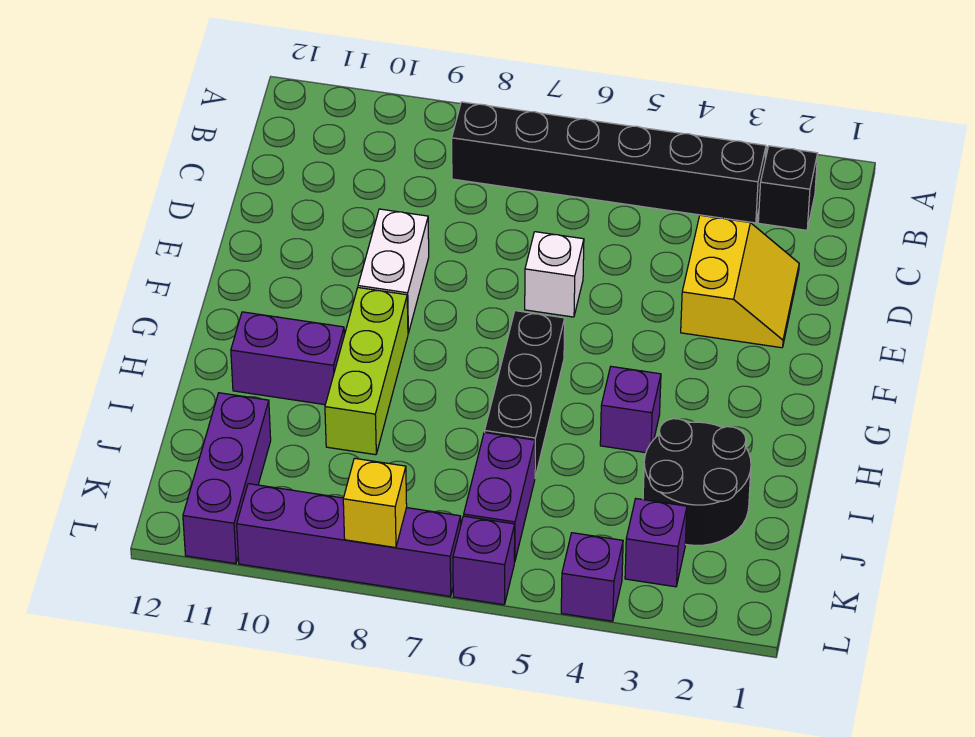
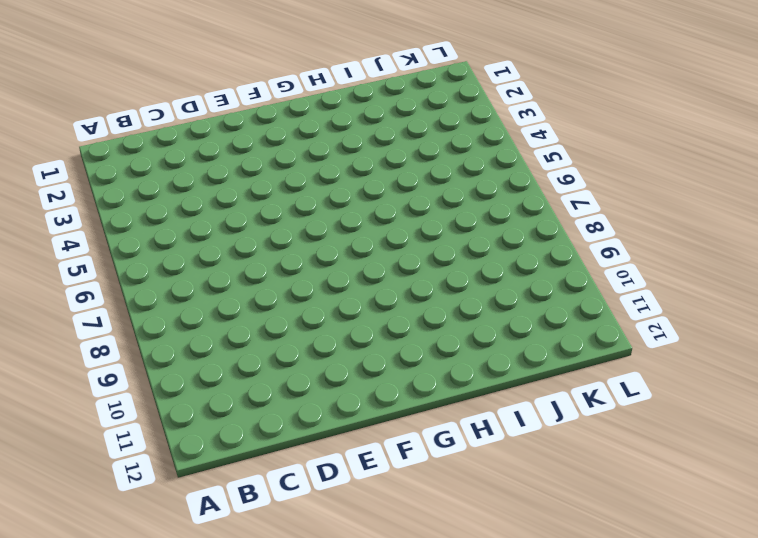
none -> black brick B2 level 1
none -> black brick B3:B8 level 1
none -> yellow slope D2:E3 level 1 top 3

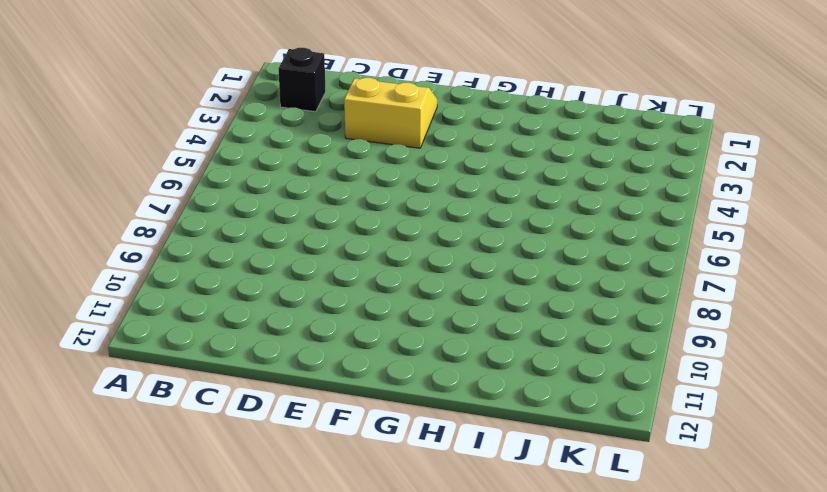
none -> black brick B3:B8 level 1
none -> white brick E6 level 1
none -> white brick E9:F9 level 1

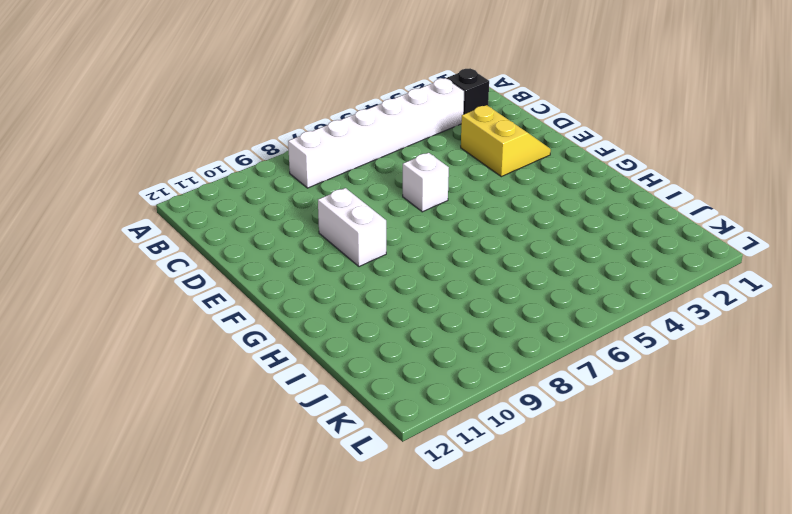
white brick B3:B8 level 1 -> black brick B3:B8 level 1
none -> black brick G6:I6 level 1
none -> lime brick G9:I9 level 1
none -> purple brick H4 level 1

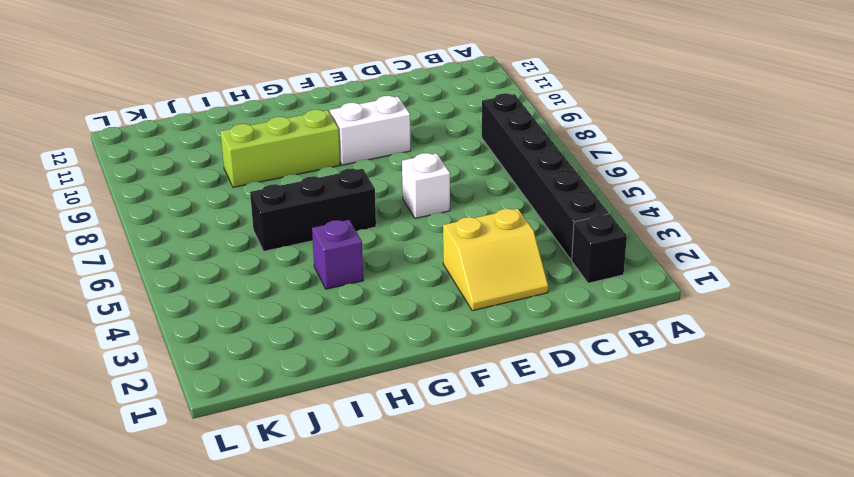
none -> purple brick H10:H11 level 1
none -> black round brick I2:J3 level 1
none -> purple brick J6:K6 level 1

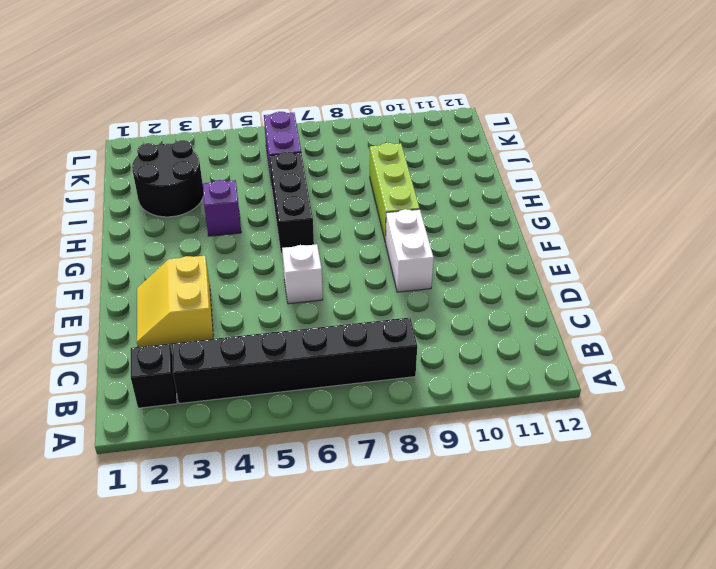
none -> purple brick H10:H11 level 1
none -> purple brick J11:L11 level 1
none -> purple brick K3 level 1

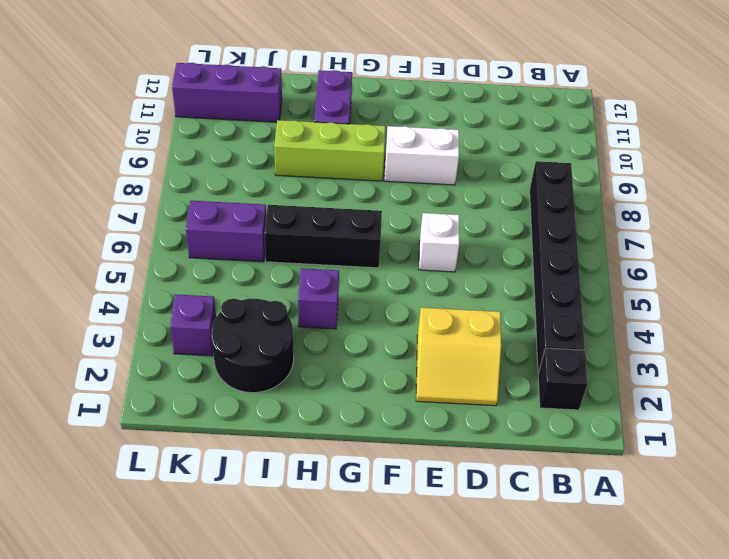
none -> purple brick L4 level 1
none -> purple brick L6 level 1
none -> purple brick L7:L10 level 1

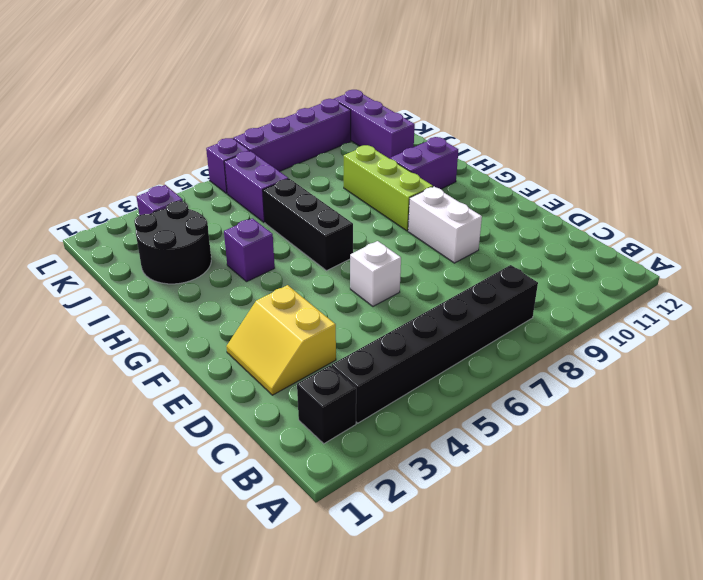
none -> purple brick L4 level 1
none -> yellow brick L8 level 2

